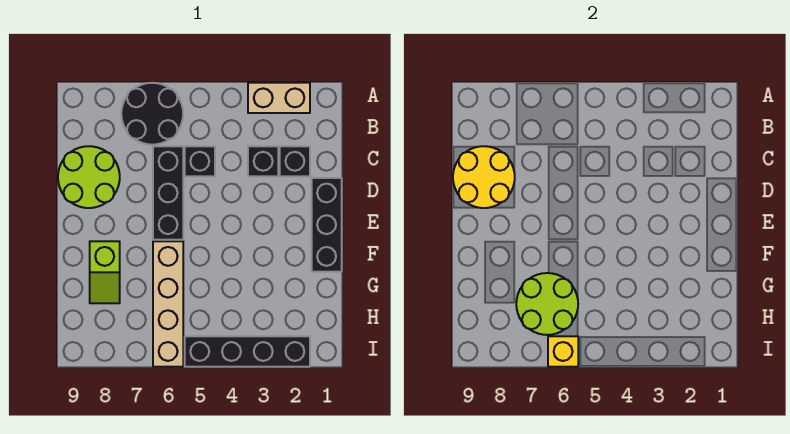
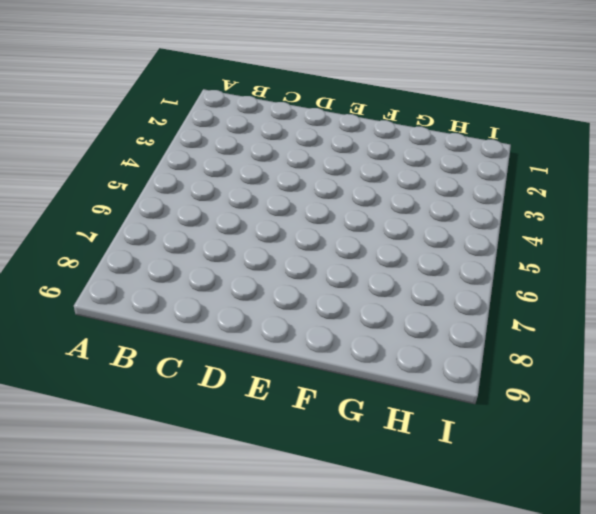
none -> tan brick A2:A3 level 1
none -> black round brick A6:B7 level 1
none -> black brick C2 level 1

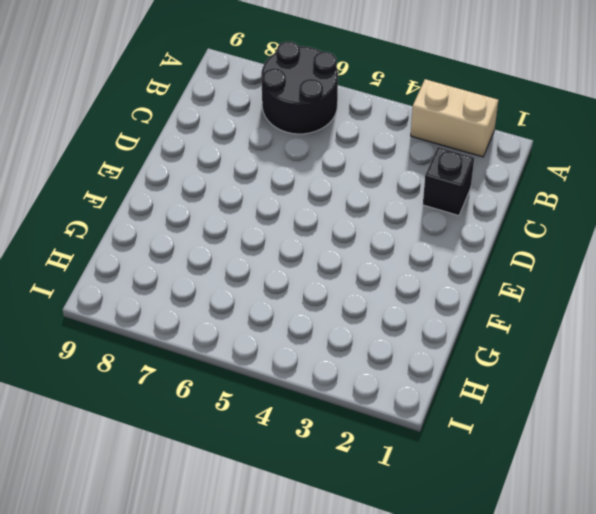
none -> black brick C3 level 1
none -> black brick C5 level 1
none -> black brick C6:E6 level 1

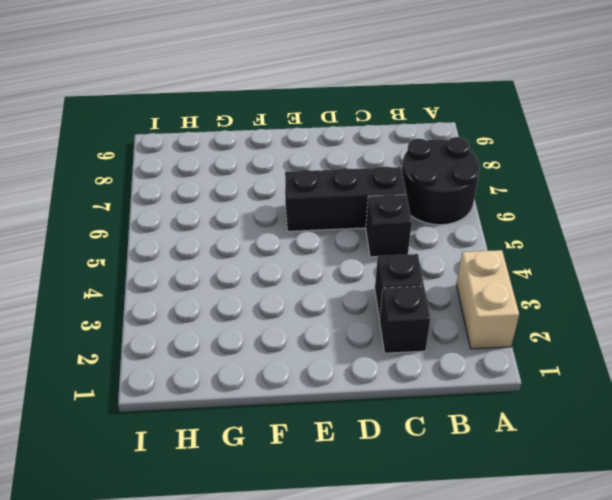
none -> lime round brick C8:D9 level 1
none -> black brick D1:F1 level 1
none -> tan brick F6:I6 level 1

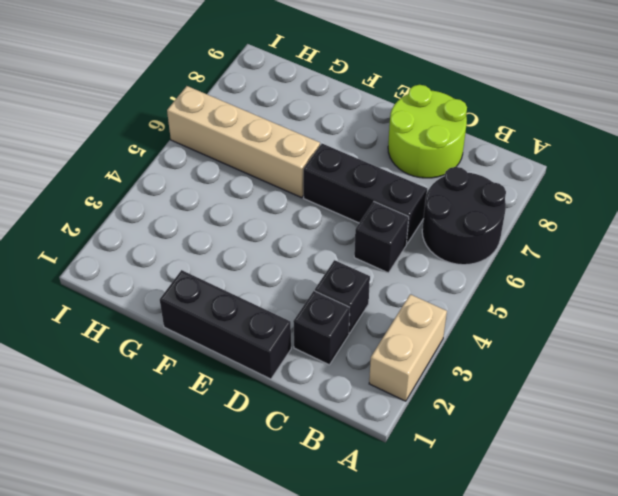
none -> lime slope F8:G8 level 1 top F
none -> black brick I2:I5 level 1
none -> yellow round brick C8:D9 level 2

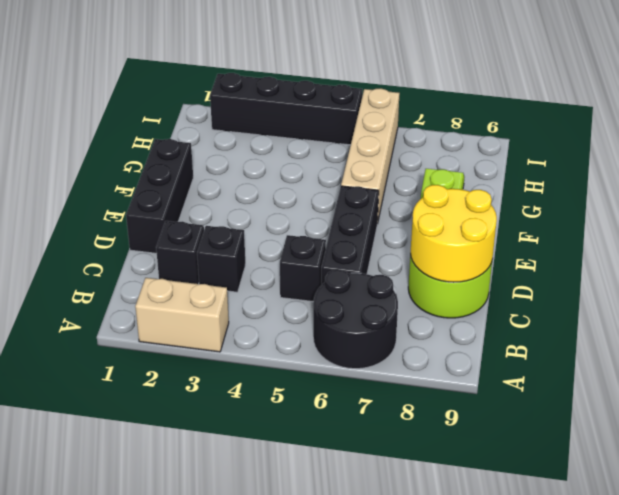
none -> lime round brick G6:H7 level 2
none -> yellow brick I6 level 2

